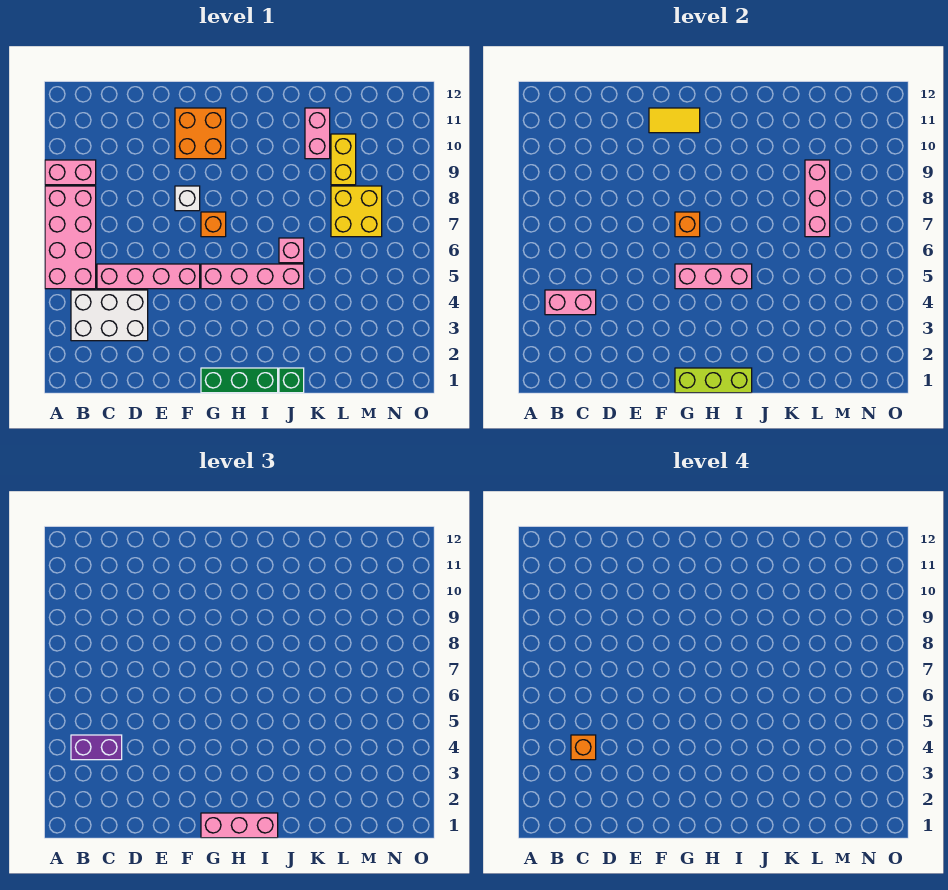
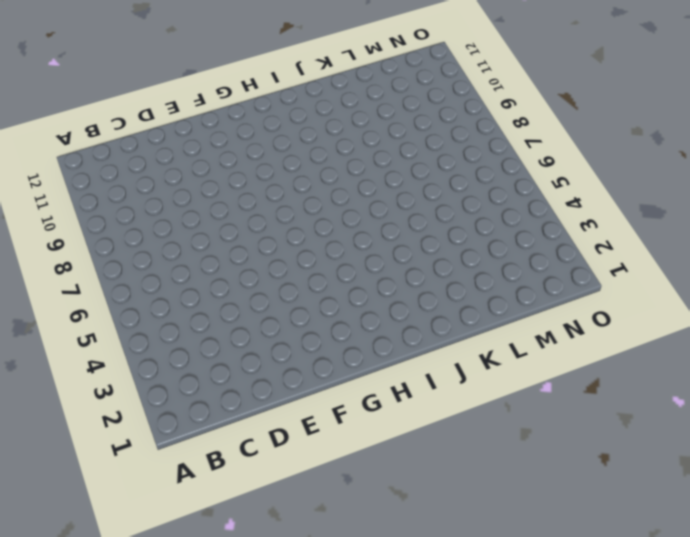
none -> pink brick A5:B8 level 1
none -> pink brick A9:B9 level 1
none -> white brick B3:D4 level 1

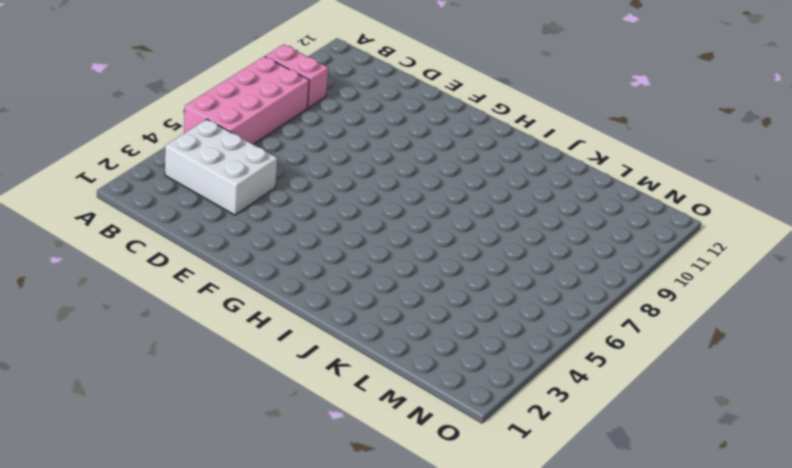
none -> pink brick C5:F5 level 1
none -> white brick F8 level 1
none -> orange brick F10:G11 level 1

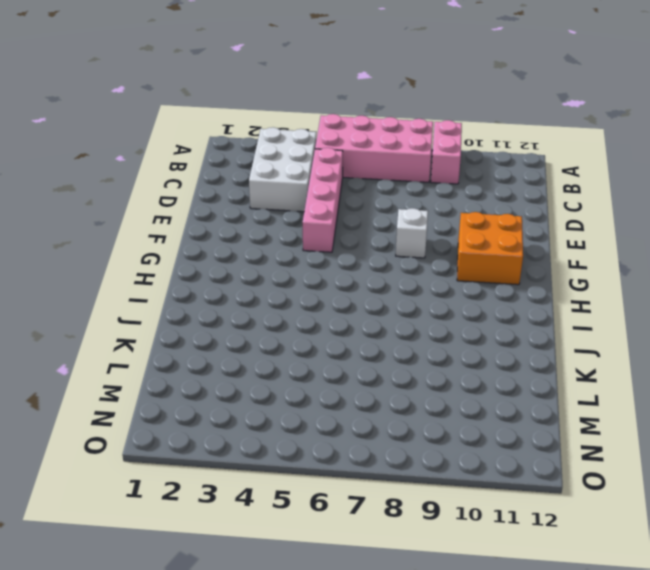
none -> green brick G1:I1 level 1
none -> pink brick G5:J5 level 1
none -> orange brick G7 level 1

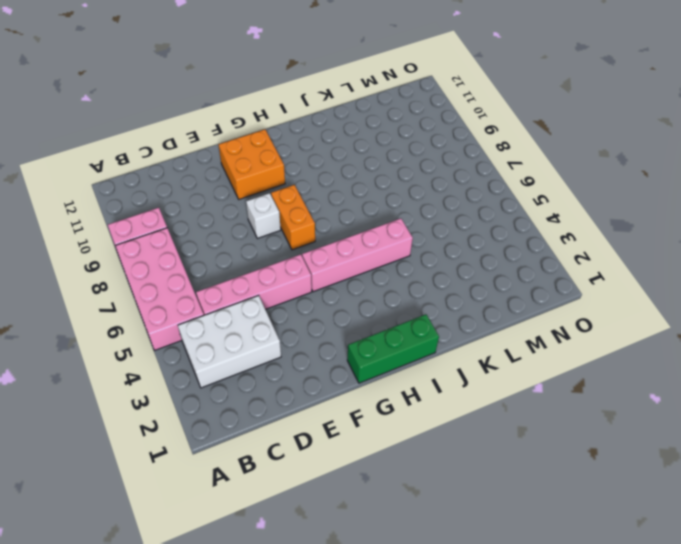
orange brick G7:G8 level 1 -> orange brick G7 level 1
none -> green brick J1 level 1
none -> pink brick J6 level 1
none -> pink brick K10:K11 level 1

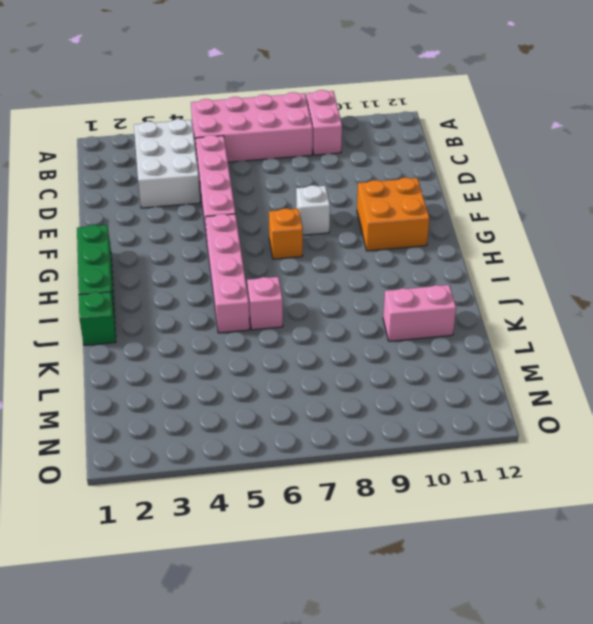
none -> yellow brick L7:M8 level 1
none -> yellow brick L9:L10 level 1
none -> pink brick B4:C4 level 2

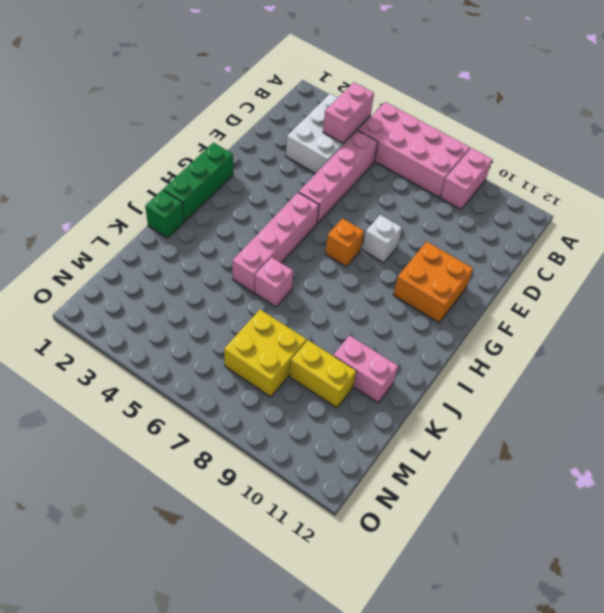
none -> yellow tile F11:G11 level 2
none -> lime brick G1:I1 level 2
none -> pink brick G5:I5 level 2

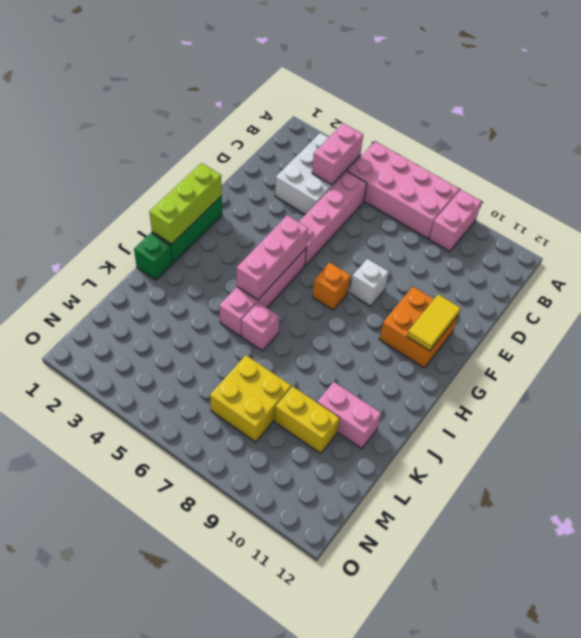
none -> orange brick G7 level 2
none -> pink brick L7:L9 level 2
none -> purple brick B4:C4 level 3

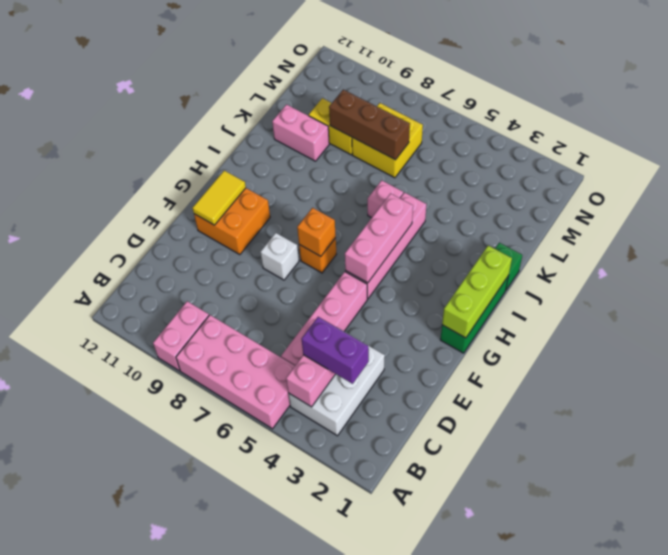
purple brick C3:C4 level 3 -> purple brick B4:C4 level 3
brown brick L7:L9 level 2 -> pink brick L7:L9 level 2
none -> pink brick G1:I1 level 3
none -> orange brick C4 level 4

